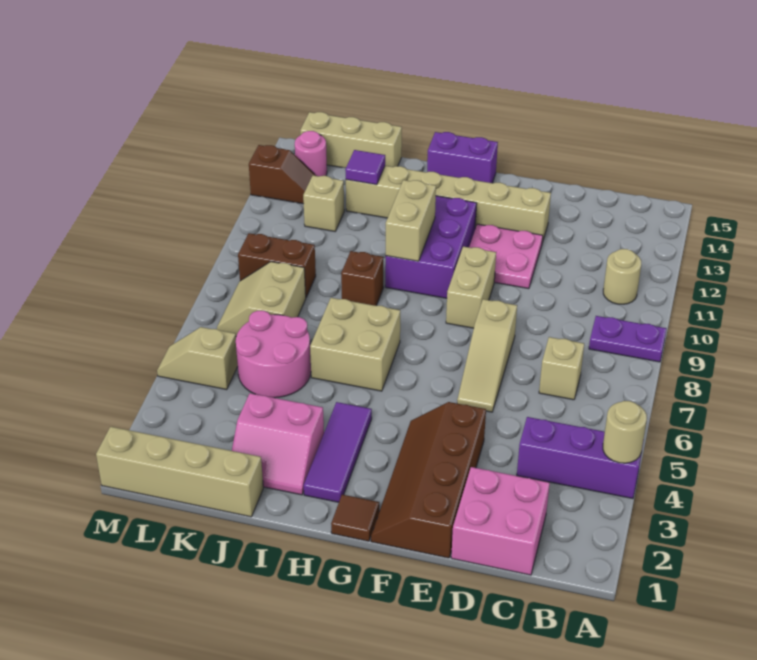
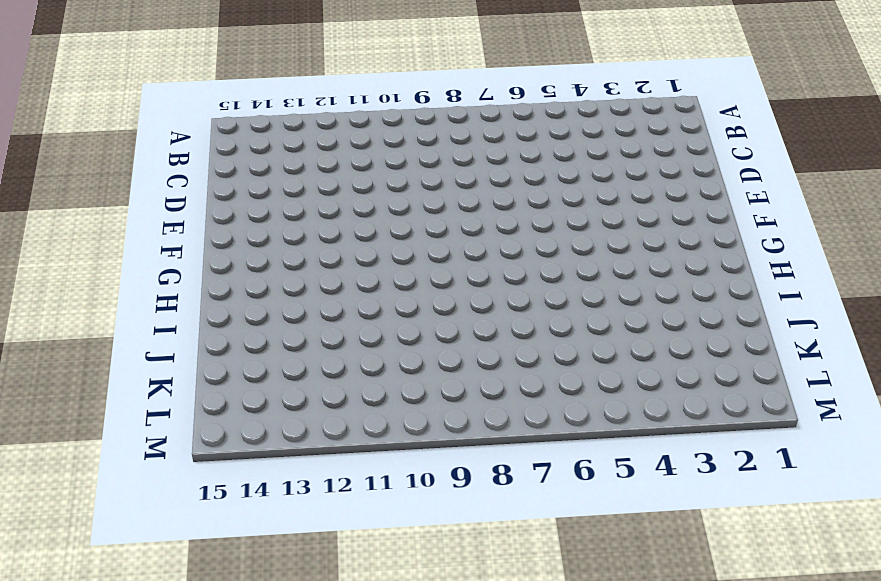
none -> purple brick A4:C4 level 1
none -> purple plate A9:B9 level 1
none -> tan round brick B11 level 1

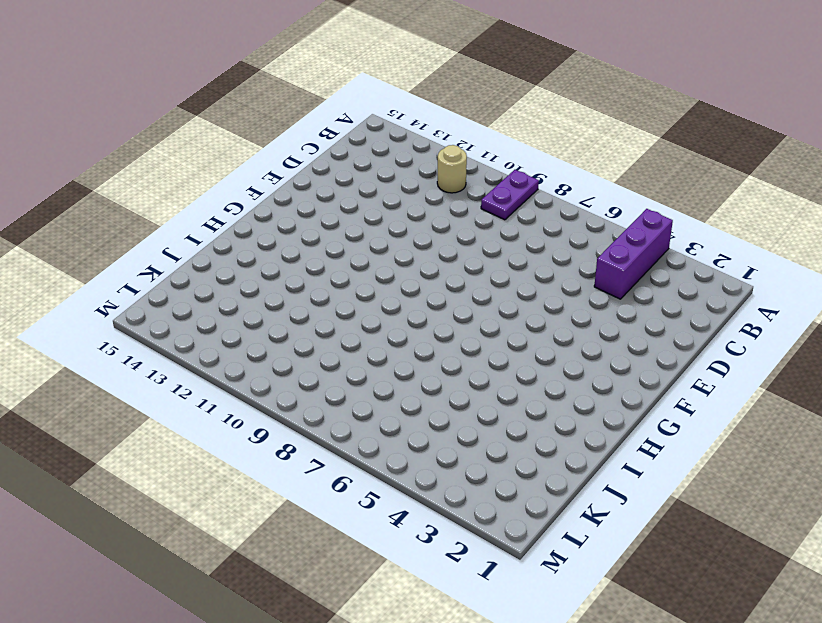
none -> pink brick C1:D2 level 1
none -> tan brick C7 level 1
none -> brown slope E1:F4 level 1 top E

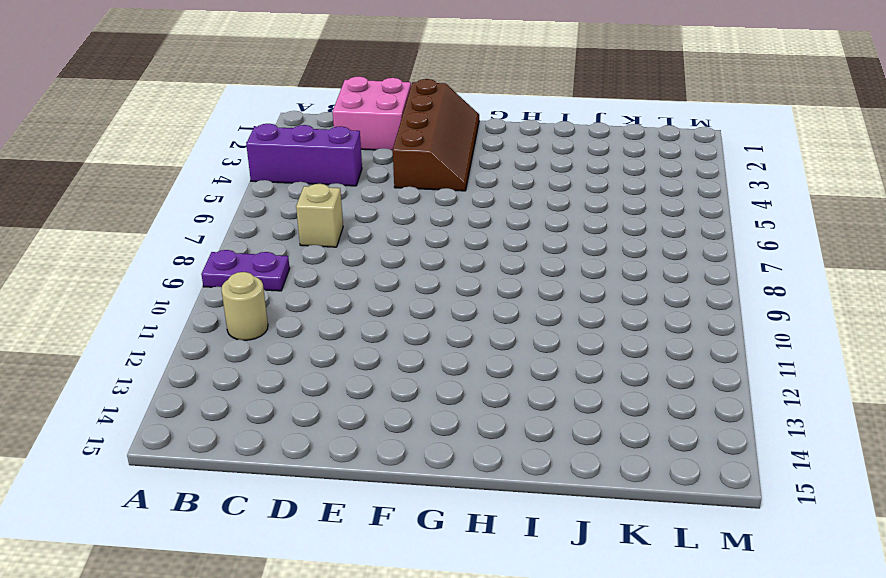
none -> tan slope E6:E8 level 1 top 8
none -> pink plate E11:F12 level 1
none -> tan brick E13:J13 level 1

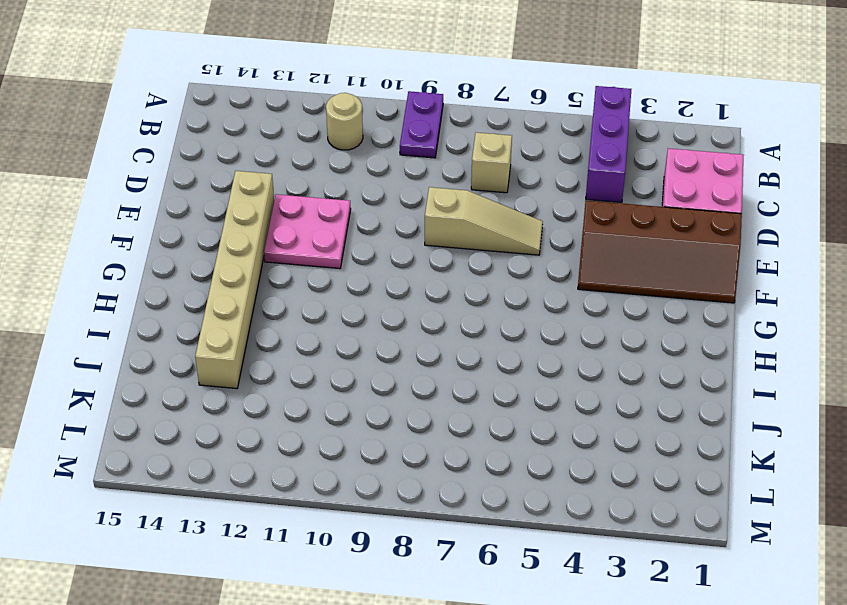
none -> tan brick F9:F10 level 1
none -> brown tile G1 level 1
none -> purple brick G10:H12 level 1

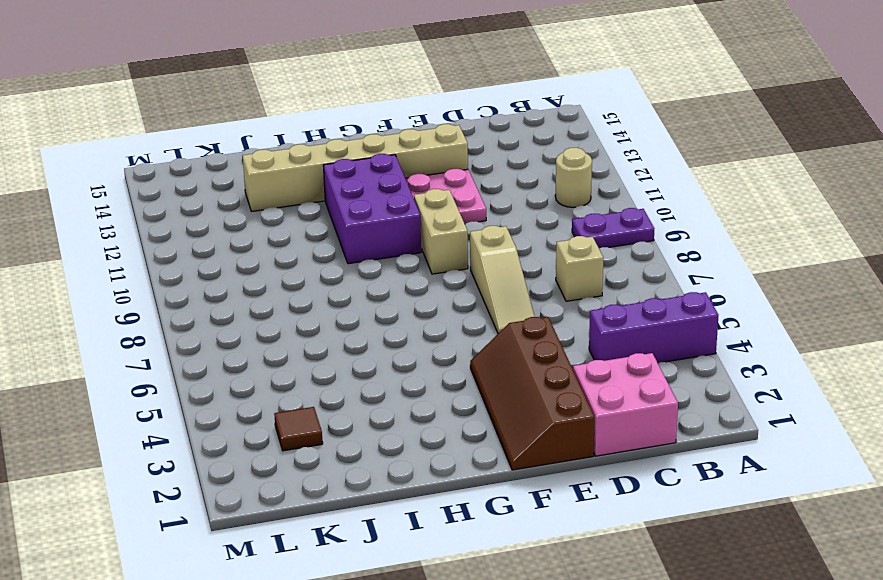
brown tile K3 level 1 -> brown tile G1 level 1
none -> purple brick G15:H15 level 1
none -> purple tile H2:H4 level 1
none -> tan brick H6:I7 level 1

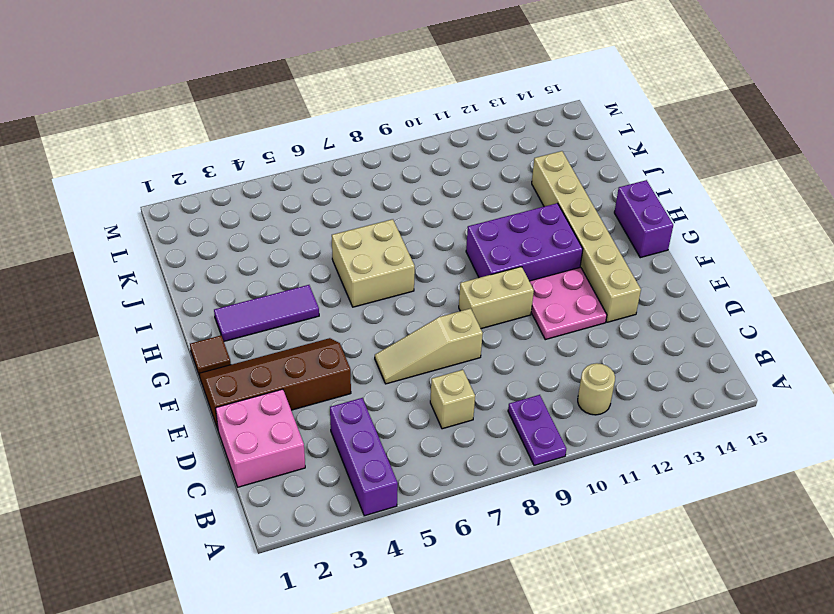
none -> pink slope I2:J3 level 1 top 3
none -> brown brick I9 level 1
none -> tan brick J1:M1 level 1

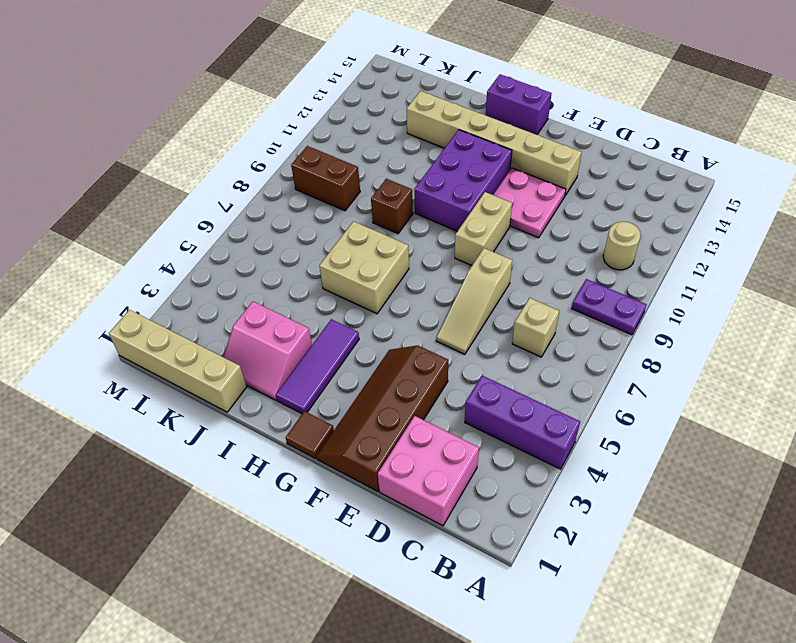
none -> pink round brick J5:K6 level 1
none -> tan brick J15:L15 level 1
none -> tan slope K7:L8 level 1 top K

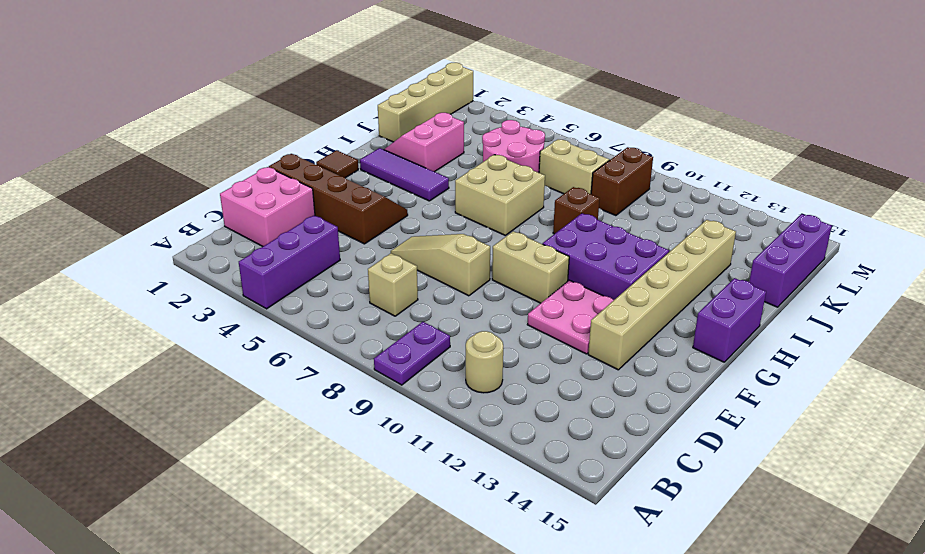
purple brick J15:L15 level 1 -> tan brick J15:L15 level 1
none -> tan brick K12 level 1
none -> tan slope L5:M5 level 1 top L
none -> brown slope L13:M13 level 1 top M

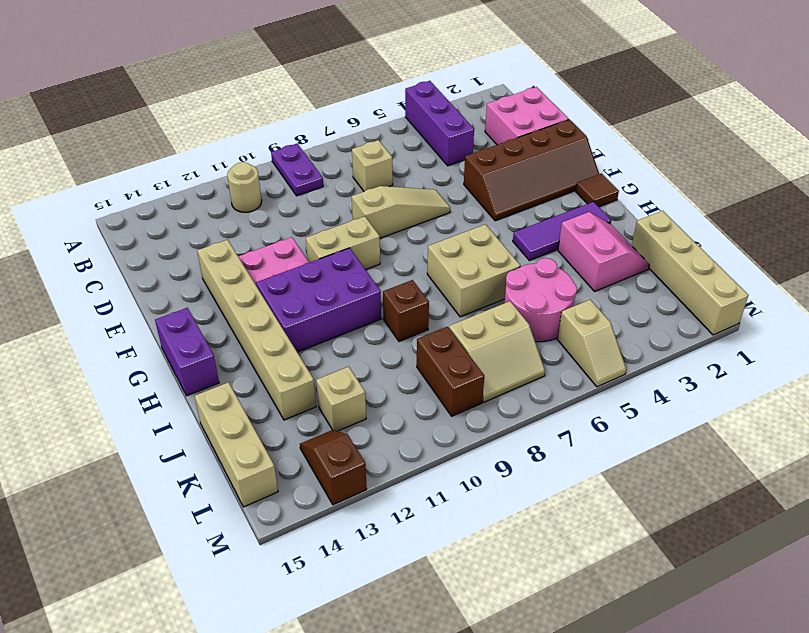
none -> pink round brick L14 level 1
none -> tan round brick A4 level 2
none -> tan brick H10:H11 level 2

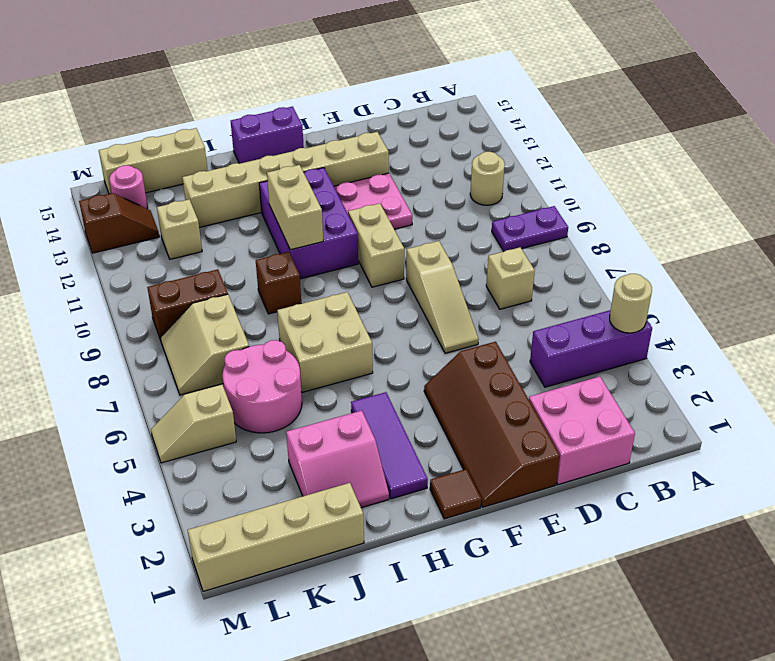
none -> purple tile J13 level 2

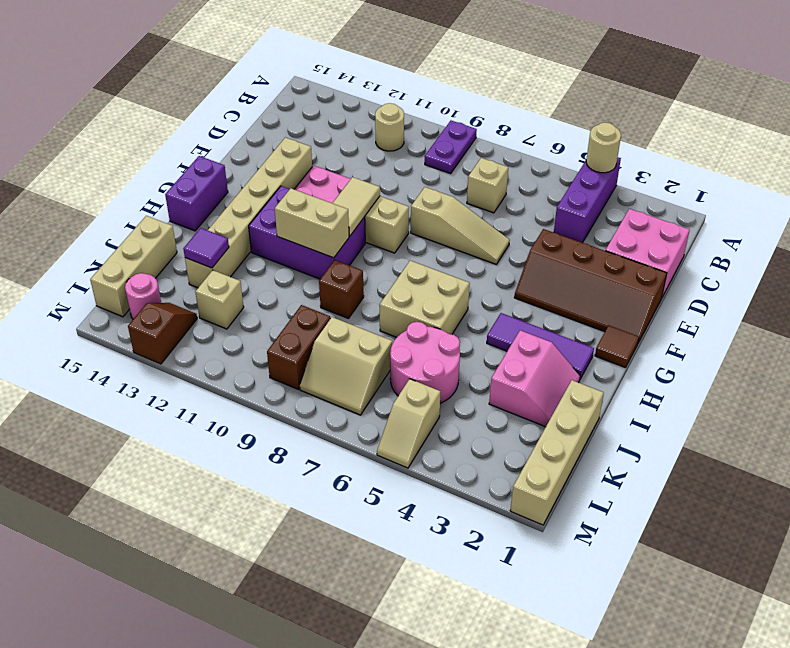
tan tile F10:G10 level 2 -> none

